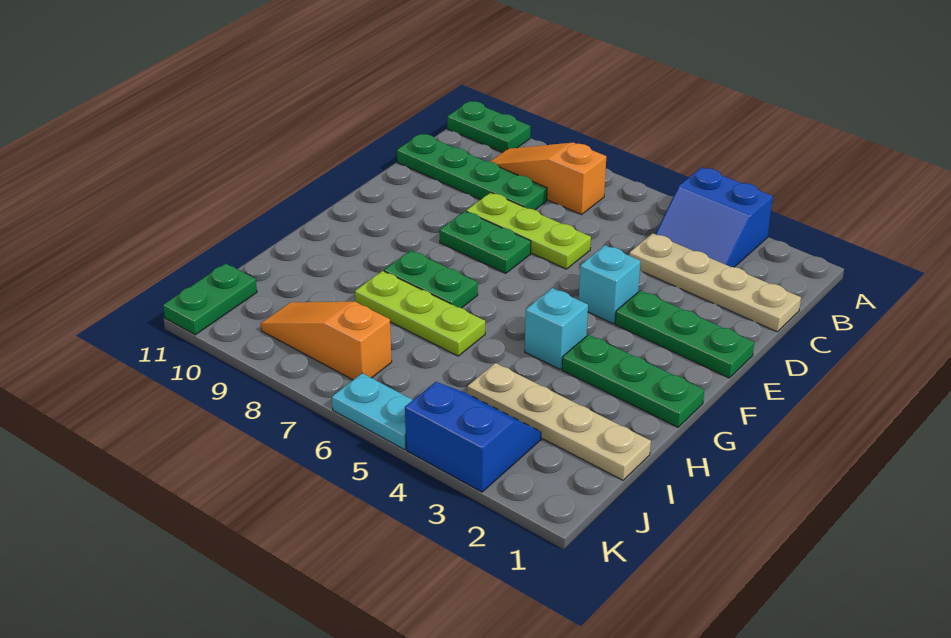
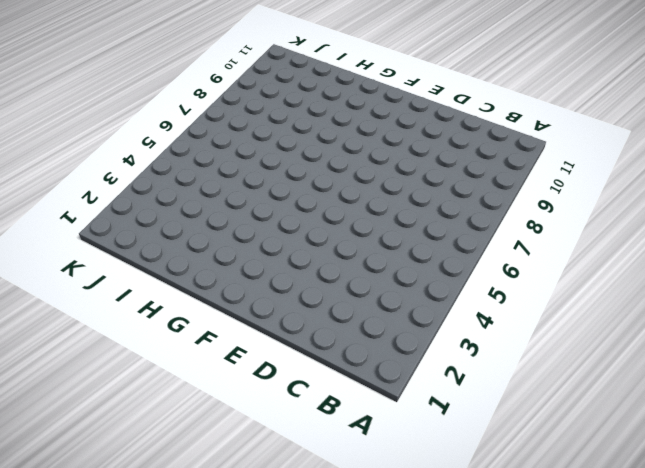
none -> blue slope A3:B4 level 1 top A
none -> green plate A10:A11 level 1
none -> orange slope B7:B9 level 1 top 7

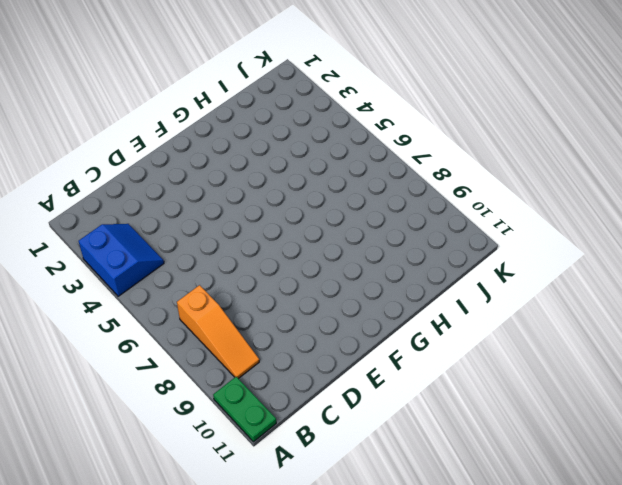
none -> tan plate C1:C4 level 1
none -> green plate C8:C11 level 1
none -> lime plate D6:D8 level 1

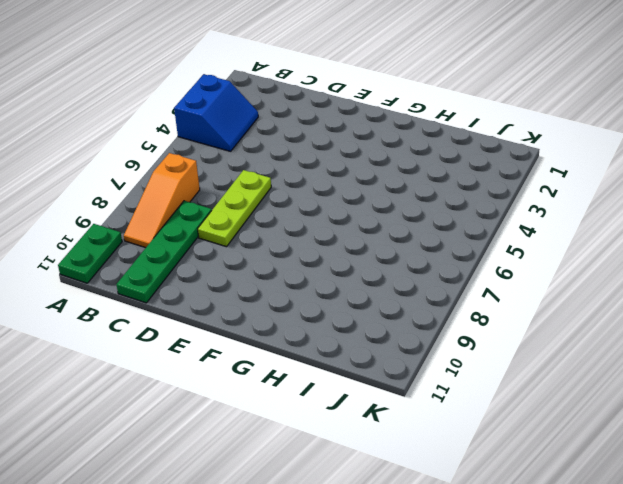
none -> tan plate C1:C4 level 1
none -> green plate E1:E3 level 1
none -> cyan brick E4 level 1

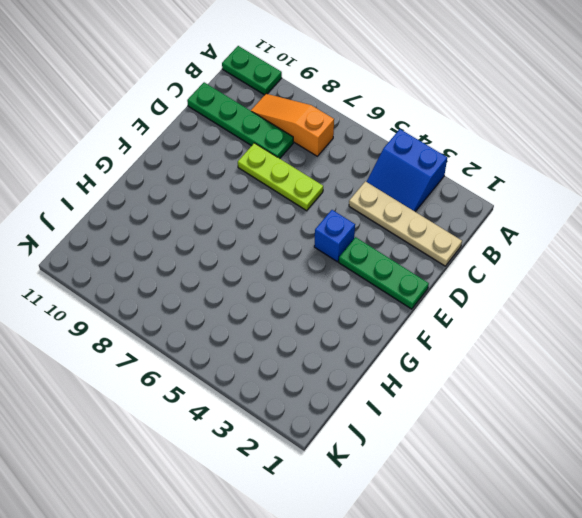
blue brick E4 level 1 -> cyan brick E4 level 1
none -> green plate E7:E8 level 1
none -> green plate G1:G3 level 1
none -> cyan brick G4 level 1

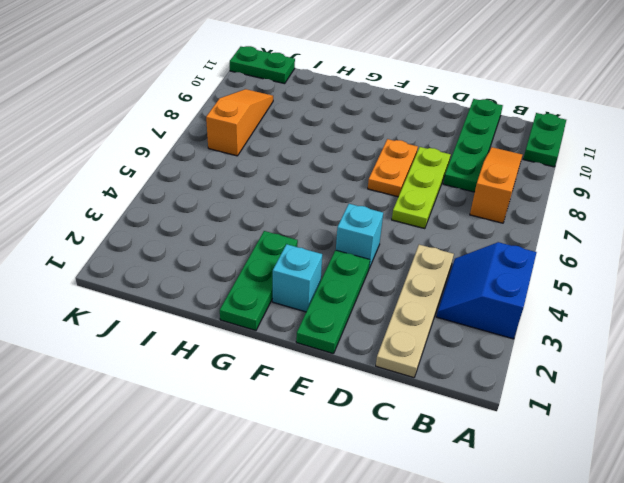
orange plate E7:E8 level 1 -> green plate E7:E8 level 1
cyan brick F2 level 1 -> cyan brick G4 level 1
none -> green plate G7:G8 level 1
none -> lime plate H6:H8 level 1
none -> tan plate I1:I4 level 1

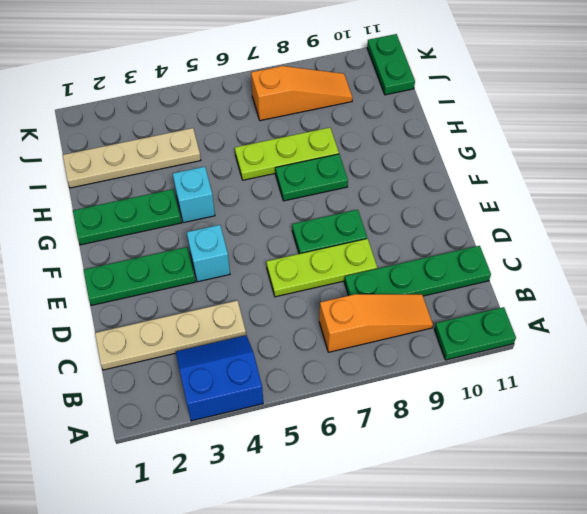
none -> blue slope J3:K4 level 1 top K
none -> cyan plate K5:K6 level 1

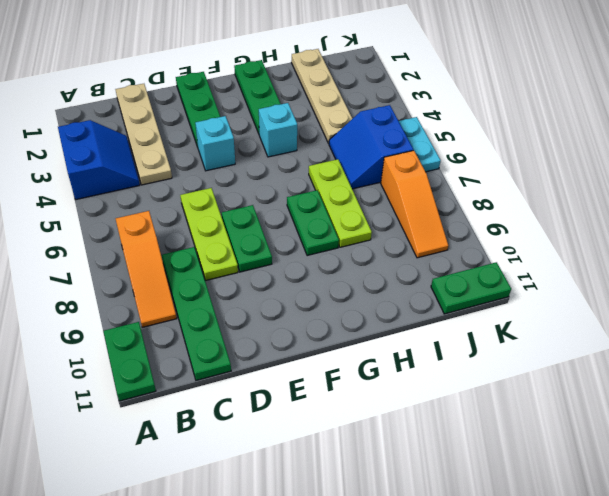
blue slope I5:J6 level 1 top J -> blue slope J3:K4 level 1 top K

